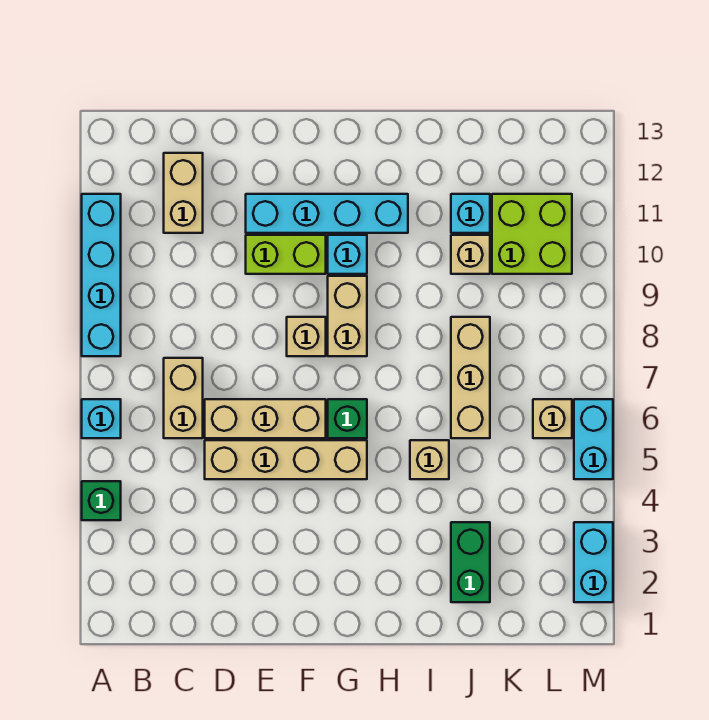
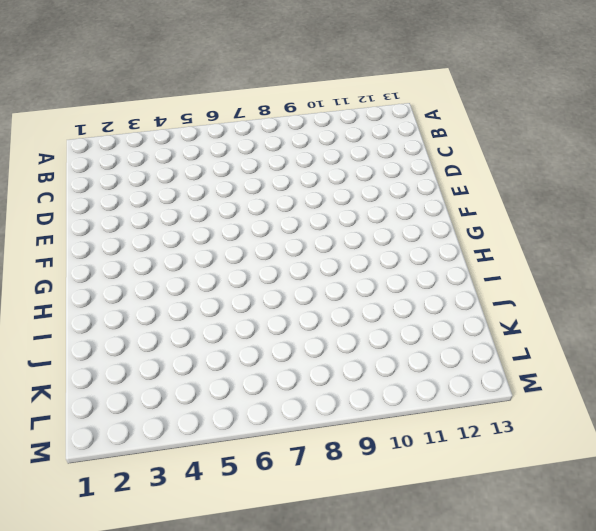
none -> green brick A4 level 1
none -> cyan brick A6 level 1
none -> cyan brick A8:A11 level 1

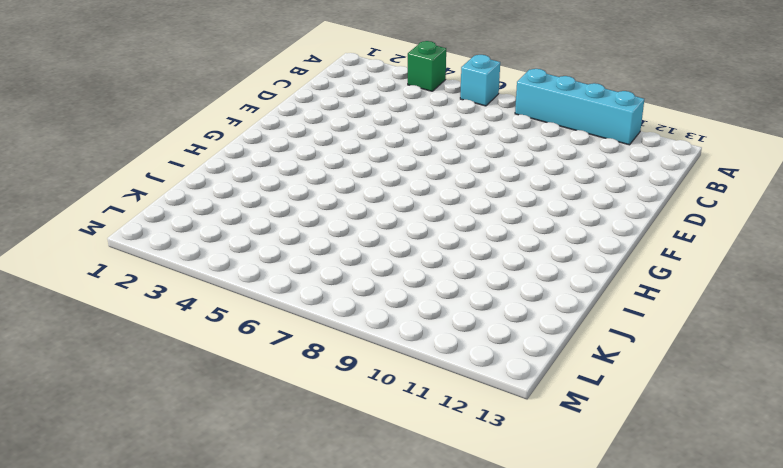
none -> tan brick C6:C7 level 1
none -> tan brick C11:C12 level 1
none -> tan brick D5:G5 level 1

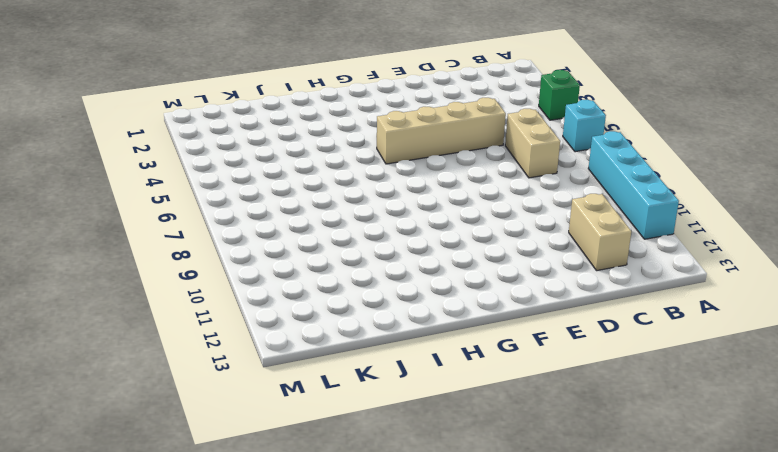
none -> tan brick D6:F6 level 1
none -> lime brick E10:F10 level 1
none -> cyan brick E11:H11 level 1

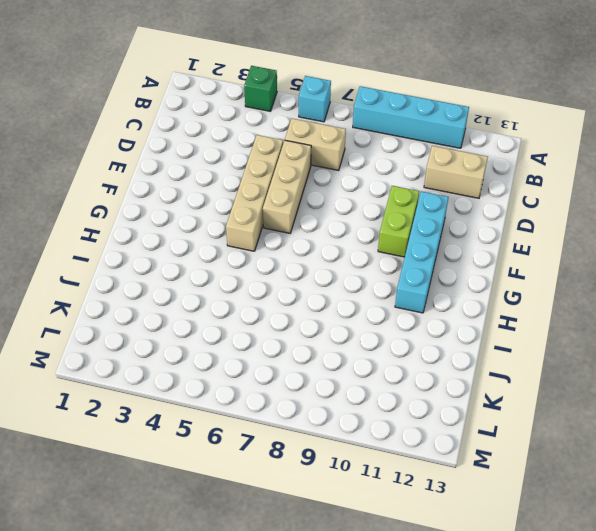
none -> tan brick F8 level 1
none -> green brick G6 level 1
none -> tan brick G8:G9 level 1

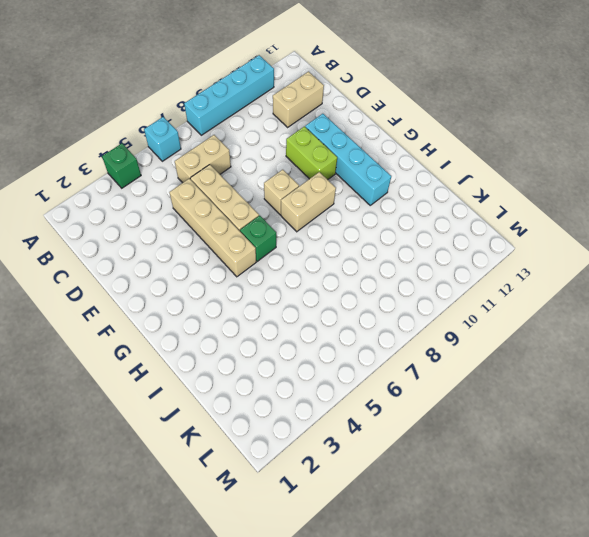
none -> cyan brick G10 level 1
none -> tan brick I5 level 1
none -> green brick J2:J3 level 1

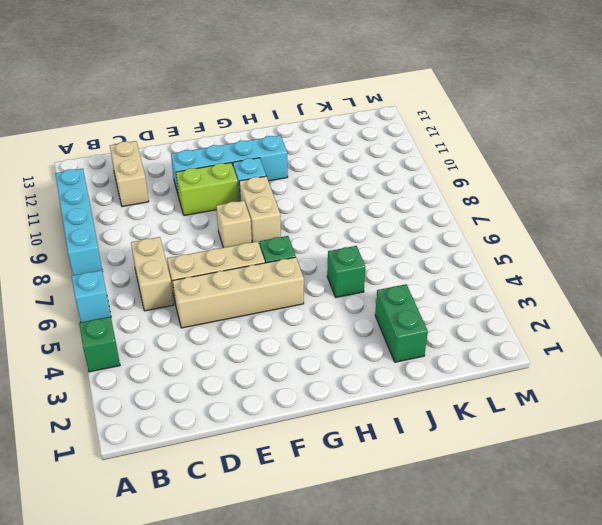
green brick I5 level 1 -> tan brick I5 level 1
none -> tan brick J6:J8 level 1
none -> tan brick J10 level 1
none -> cyan brick J11 level 1

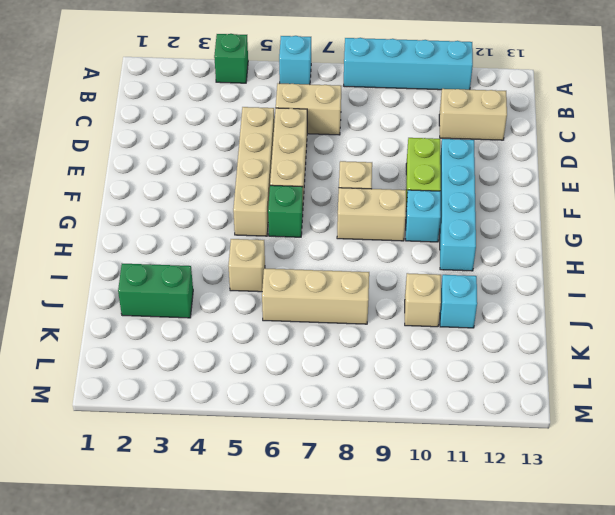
none -> lime brick K10:L11 level 1
none -> tan brick L6 level 1
none -> cyan brick M2:M3 level 1

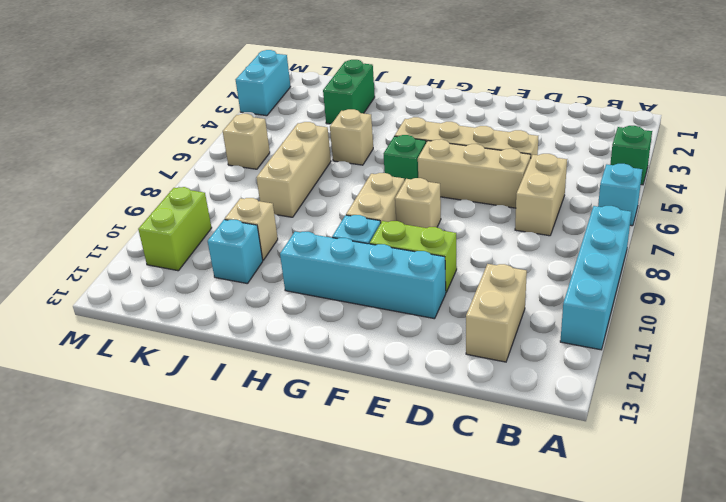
lime brick L10:L11 level 1 -> lime brick K10:L11 level 1
none -> cyan brick M5:M6 level 1

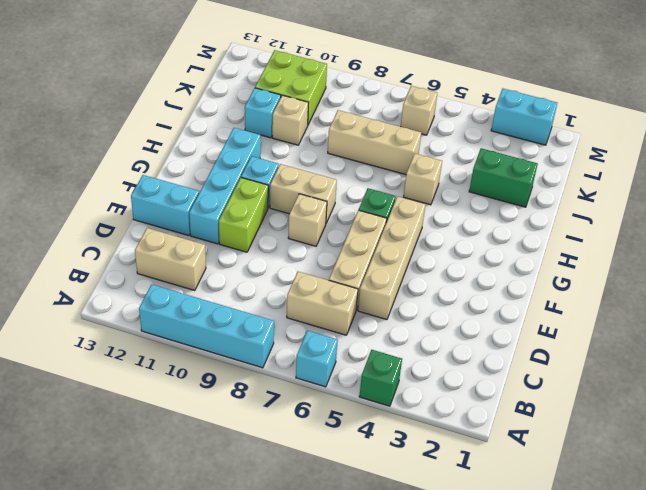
cyan brick E12:E13 level 1 -> cyan brick M5:M6 level 1

